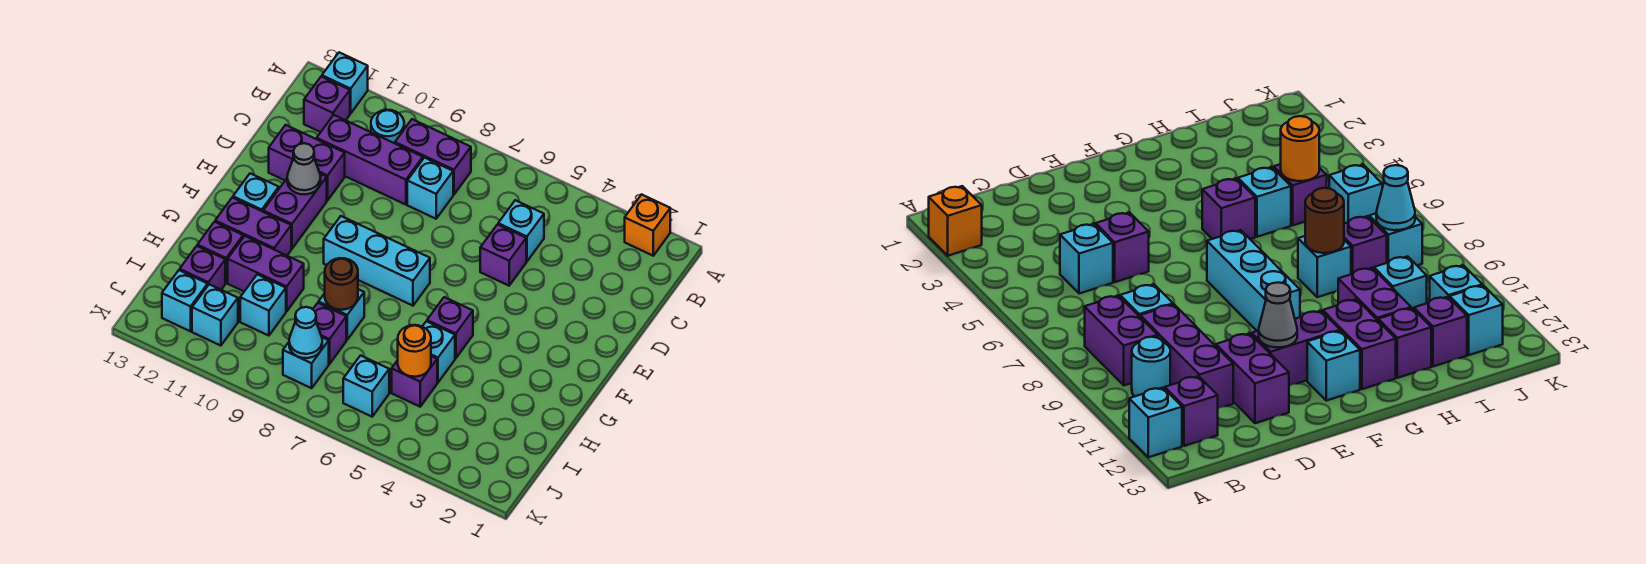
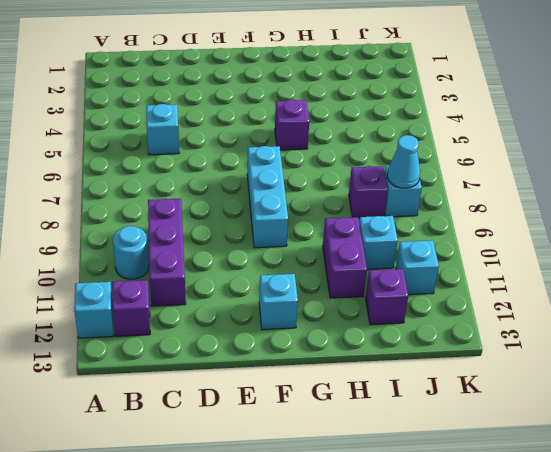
none -> orange brick A2 level 1
none -> purple brick B8:B9 level 1
none -> cyan brick C8 level 1
none -> purple brick D5 level 1

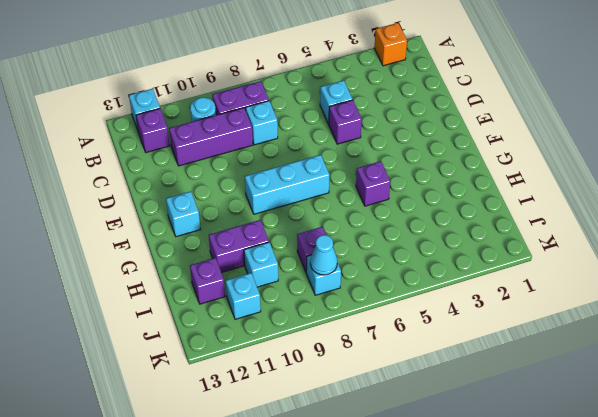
none -> purple brick D11:D12 level 1
none -> purple brick E11:F11 level 1
none -> purple brick G11:G12 level 1
none -> cyan brick H5 level 1

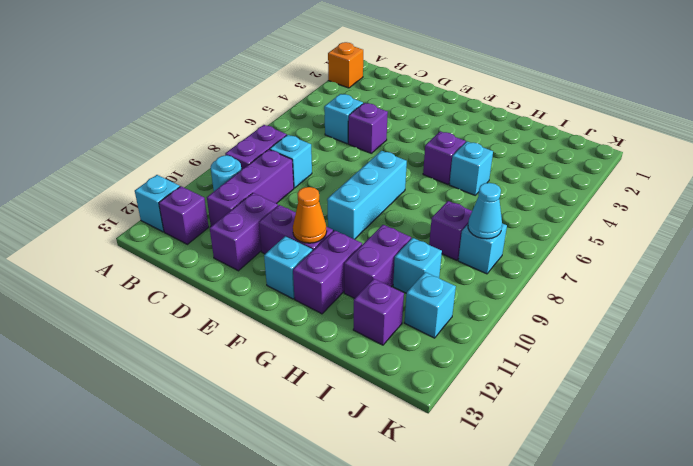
orange cone F11 level 2 -> none
none -> cyan brick H8 level 1
none -> purple brick H12 level 1
none -> purple brick I5 level 1
none -> cyan brick J6 level 1

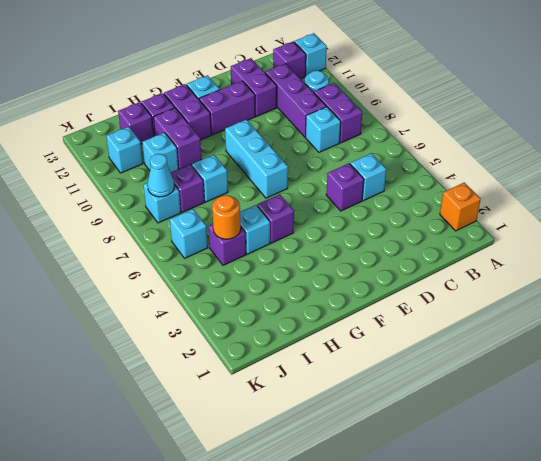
none -> cyan brick J12 level 1
none -> grey cone E11 level 2
none -> brown round brick H8 level 2

